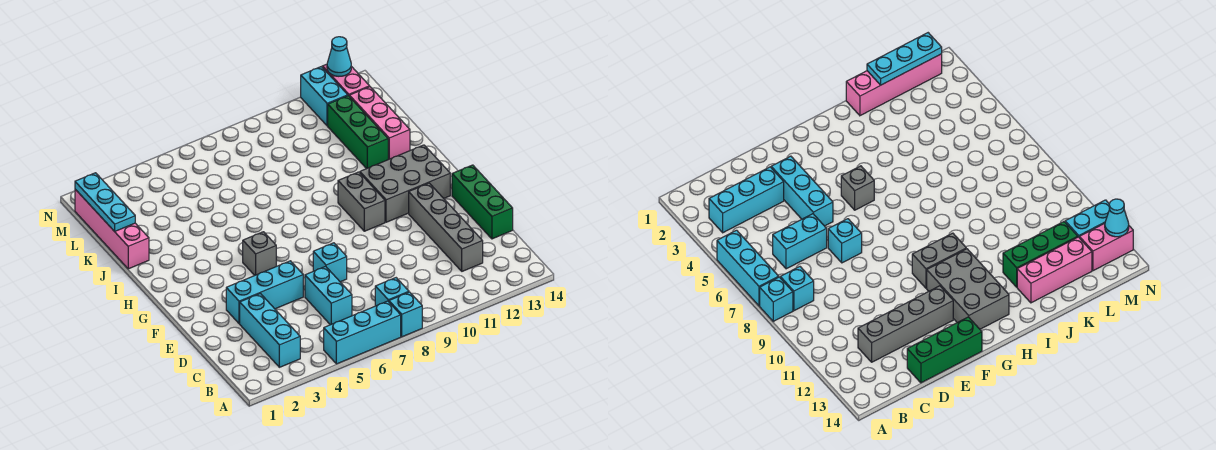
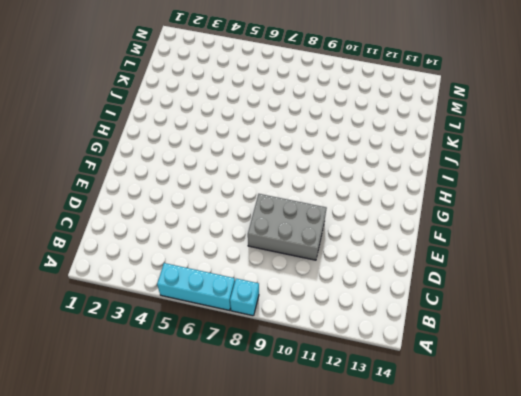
grey brick D8:E10 level 1 -> grey brick G11:H13 level 1
none -> cyan brick B3:D3 level 1
none -> cyan brick B8 level 1
none -> cyan brick C6:D6 level 1

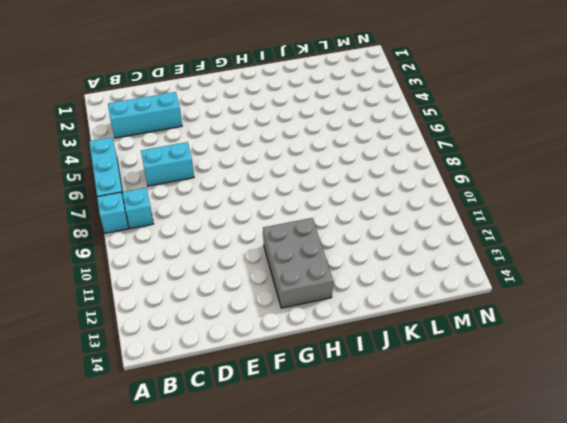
none -> grey brick C12:F12 level 1
none -> green brick D14:F14 level 1
none -> cyan brick E3:E5 level 1

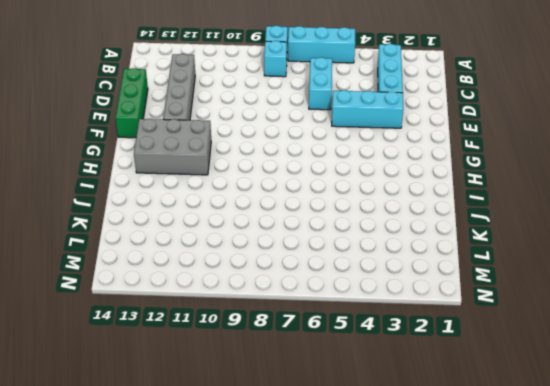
none -> cyan brick E7 level 1
none -> grey brick G5 level 1
none -> grey brick G10:H10 level 1

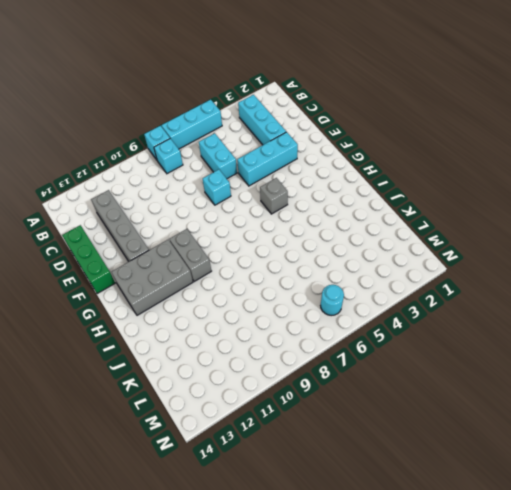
cyan round brick M6 level 1 -> none
none -> pink brick J1:M1 level 1
none -> green brick J12:L12 level 1
none -> pink brick J13:L13 level 1

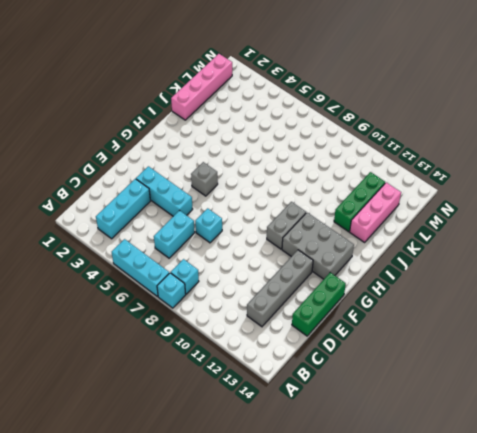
none -> cyan brick M12:N12 level 1
none -> pink brick M13:N13 level 1
none -> cyan plate K1:M1 level 2

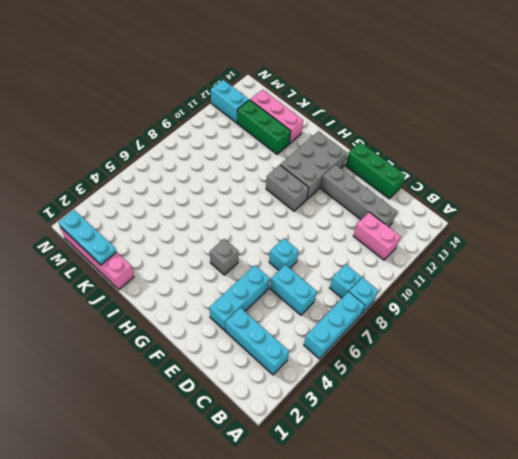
pink brick B11:C11 level 1 -> pink brick M13:N13 level 1
none -> cyan cone N13 level 2

